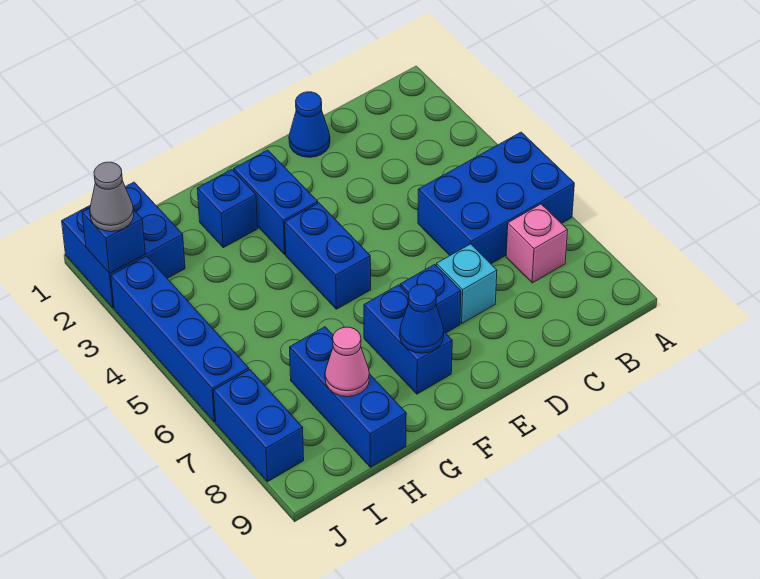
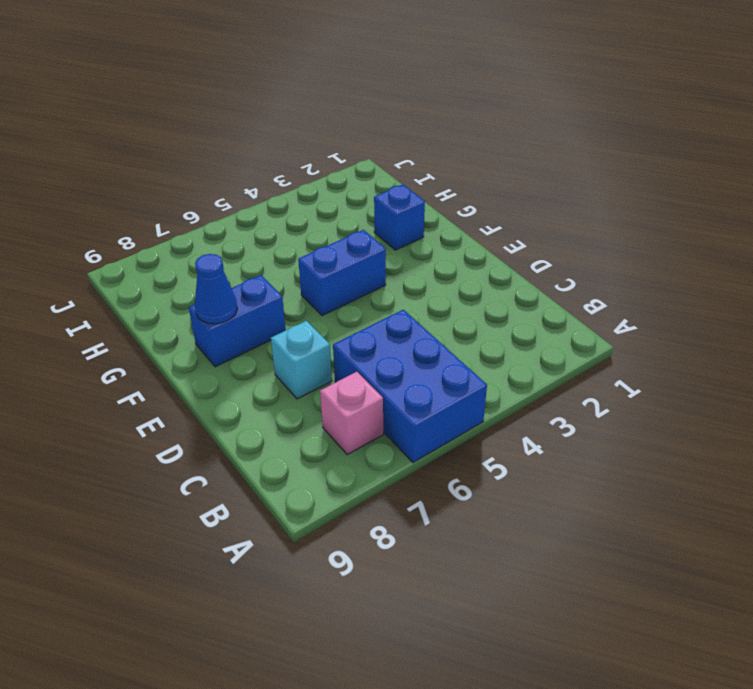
none -> blue cone D1 level 1
none -> blue brick E7 level 1
none -> blue brick F2:F3 level 1

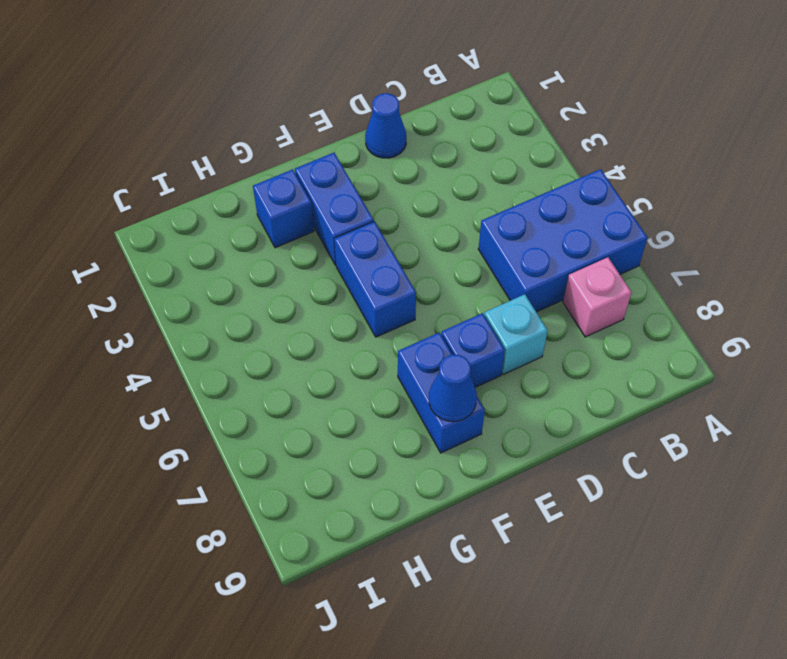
none -> blue brick H7:H9 level 1
none -> blue brick I1:J2 level 1
none -> blue brick J3:J6 level 1

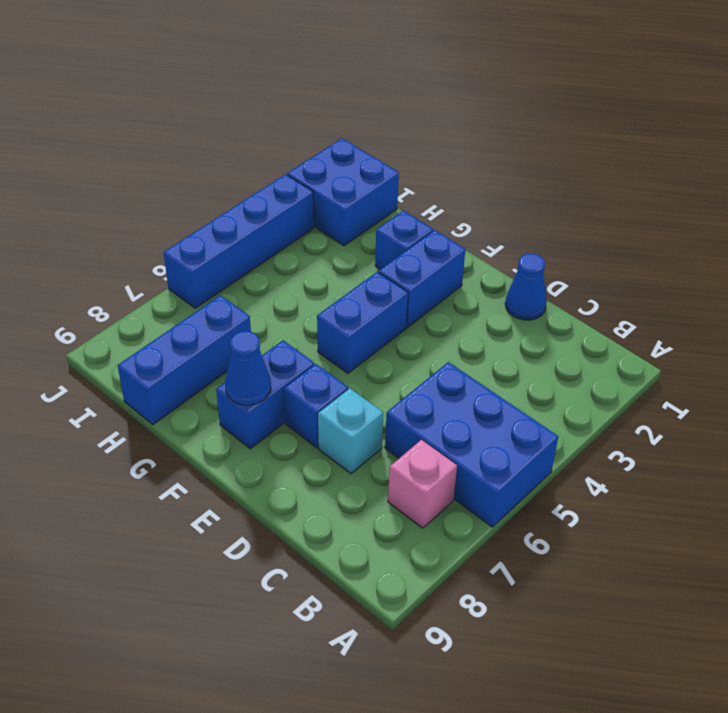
none -> blue brick J7:J8 level 1
none -> pink cone H8 level 2
none -> blue brick J2 level 2

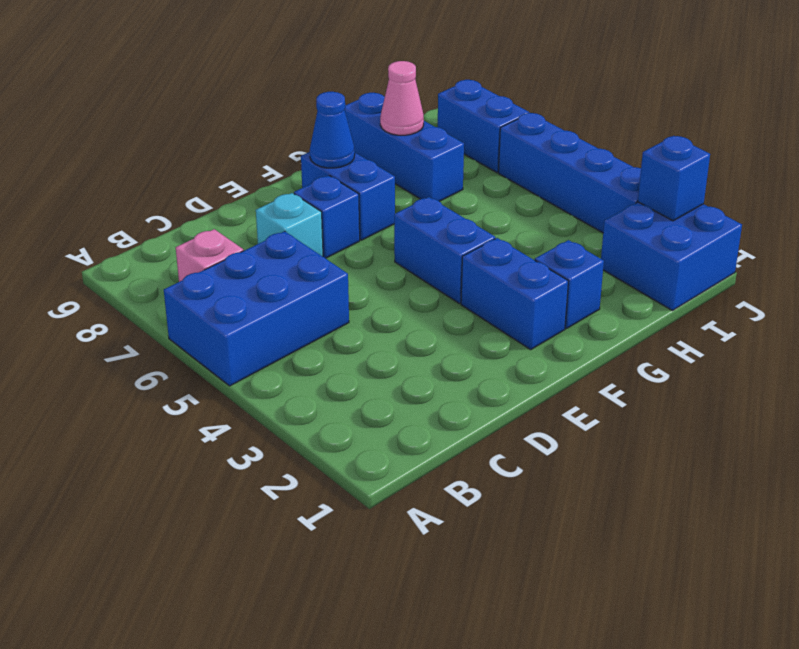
none -> blue cone D1 level 1
none -> grey cone J2 level 3

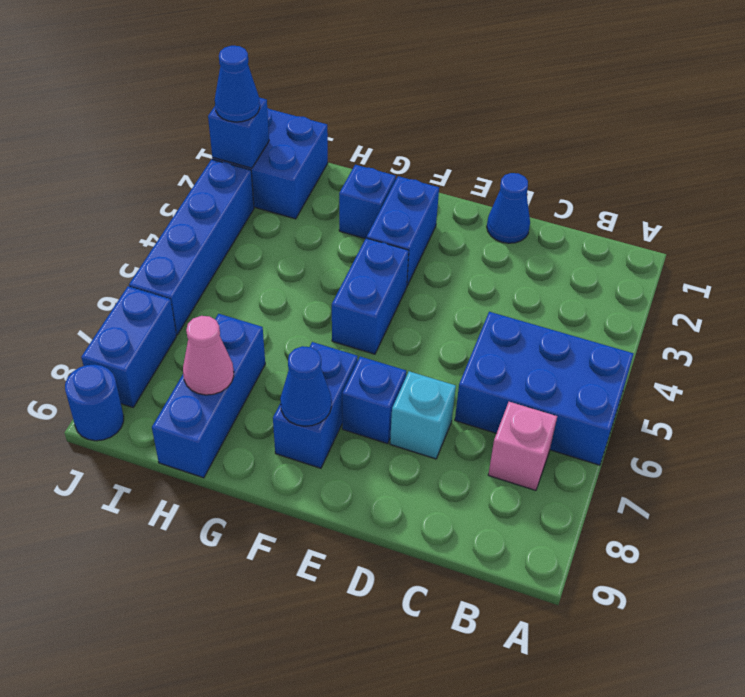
blue cone J2 level 3 -> grey cone J2 level 3
blue round brick J9 level 1 -> none

